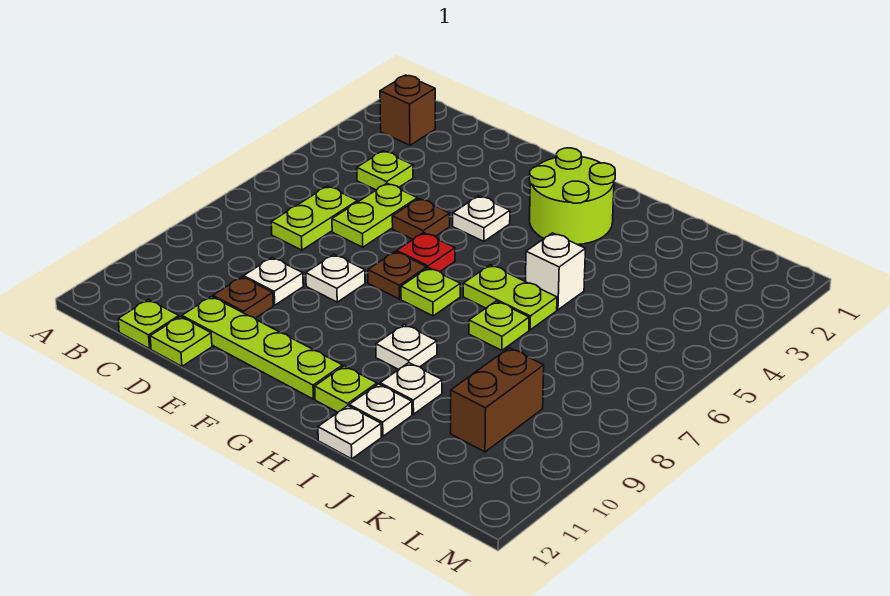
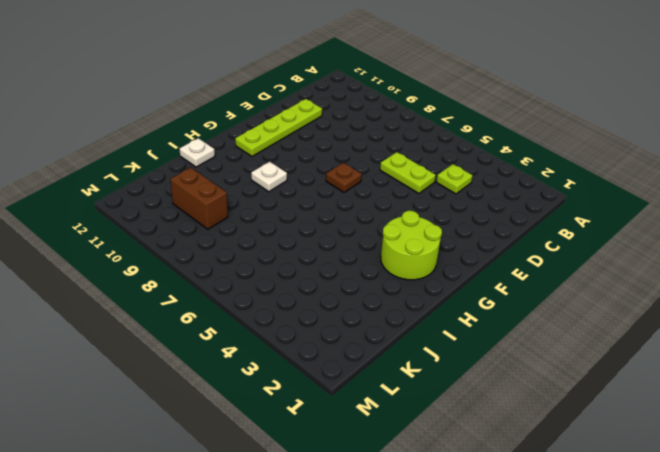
none -> brown brick B2 level 1
none -> lime plate C6:C7 level 1
none -> lime plate C12 level 1

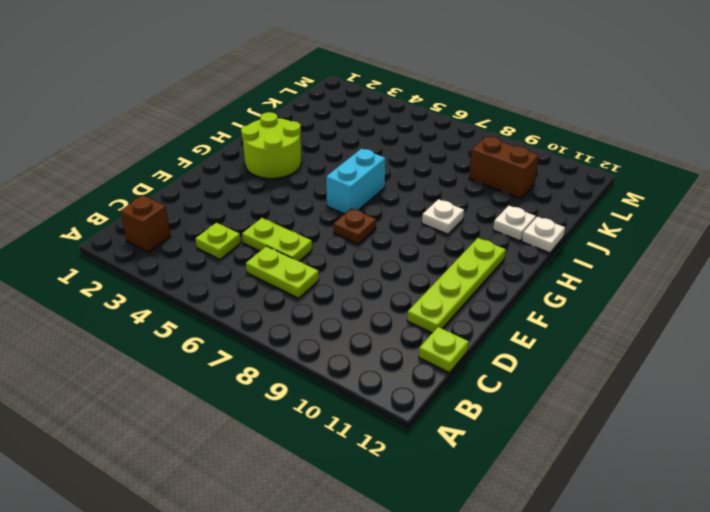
cyan brick G6:H6 level 1 -> lime plate H6:I6 level 1
none -> white plate D9 level 1
none -> brown plate D10 level 1
none -> lime plate D12 level 1

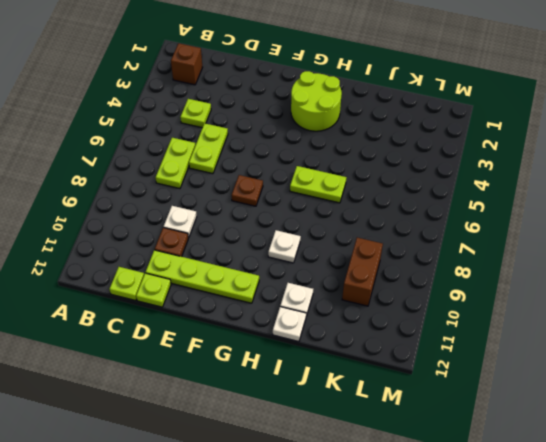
none -> brown plate E5 level 1
none -> white plate E8 level 1
none -> white plate F4 level 1

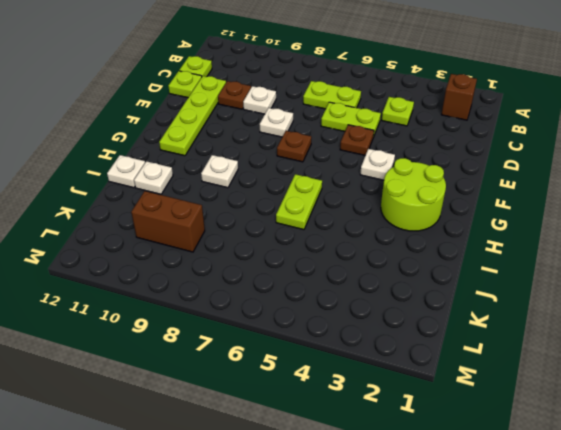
none -> red plate F6 level 1
none -> lime plate G7 level 1
none -> lime plate H11 level 1

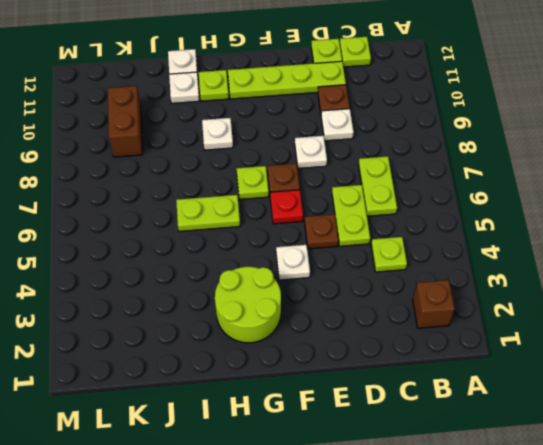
none -> white brick I5 level 1
none -> lime plate I7 level 1
none -> white plate I10 level 1

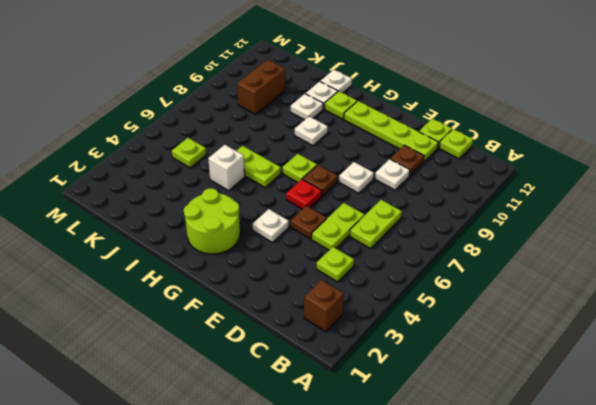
lime plate K5 level 1 -> lime plate I7 level 1

